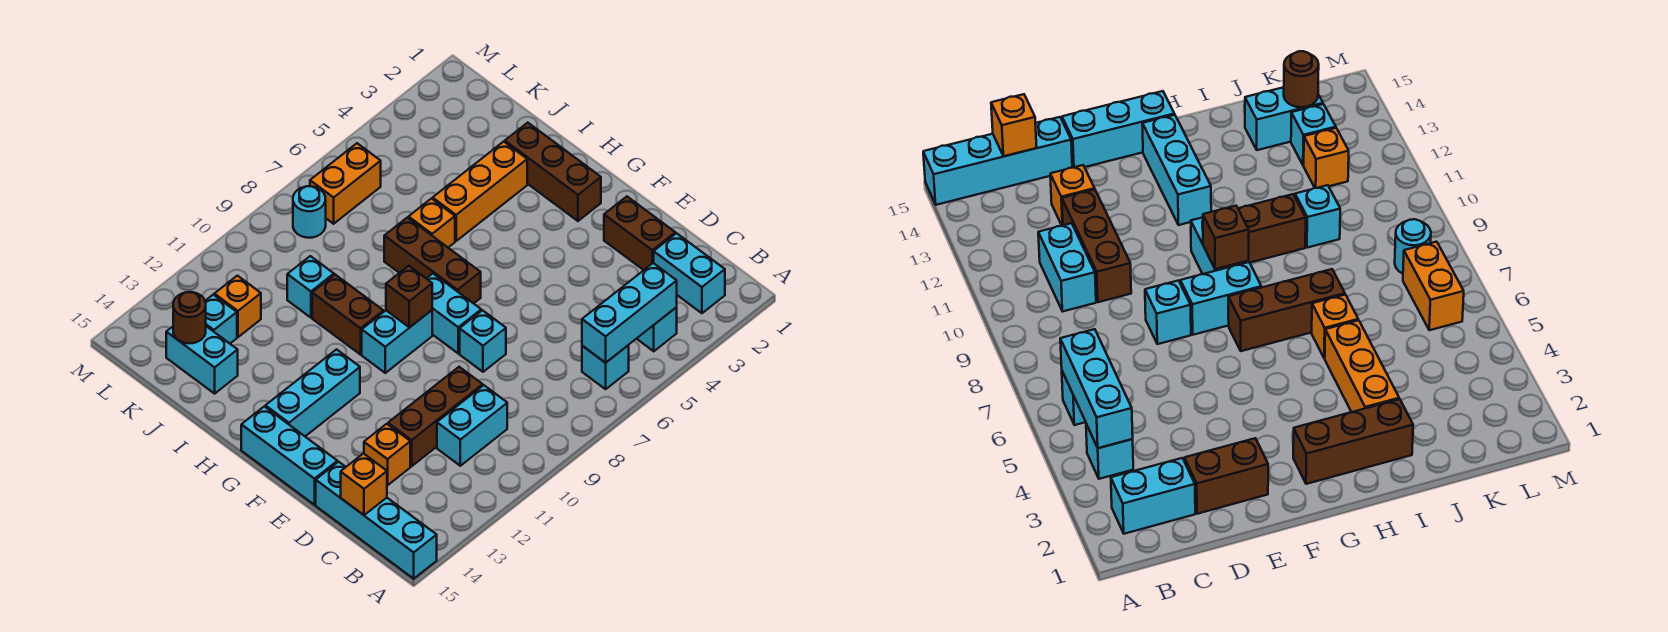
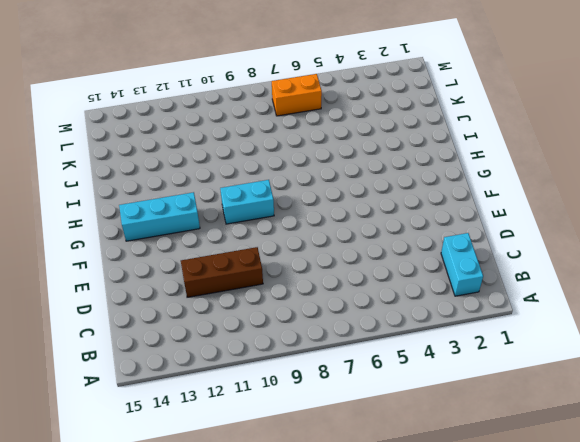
none -> cyan brick A15:D15 level 1
none -> cyan brick B4 level 1
none -> cyan brick B6 level 1

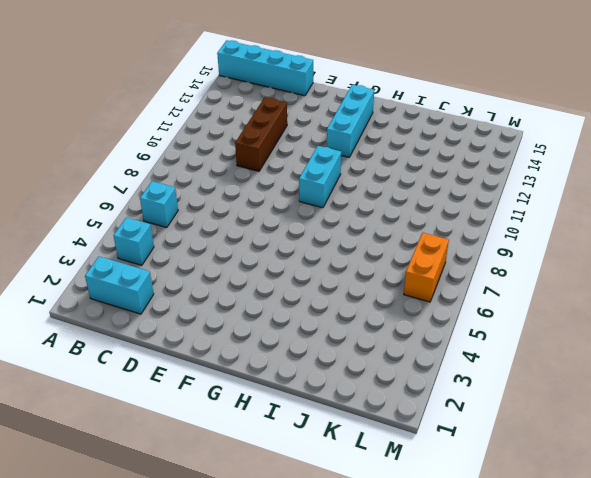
none -> cyan brick C10:C11 level 1
none -> brown brick D2:E2 level 1
none -> orange brick D13 level 1

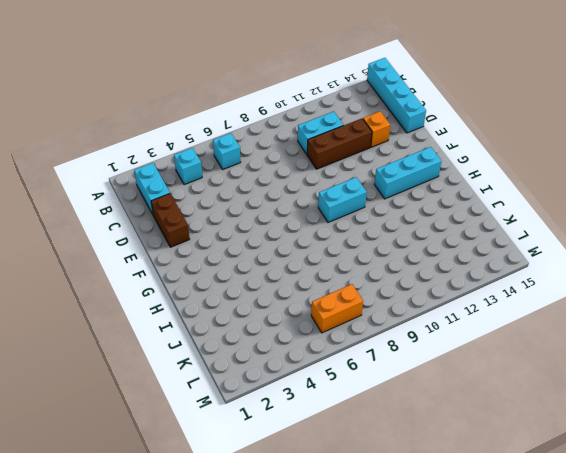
none -> cyan brick E8 level 1
none -> cyan brick E15:G15 level 1
none -> cyan brick F8:G8 level 1

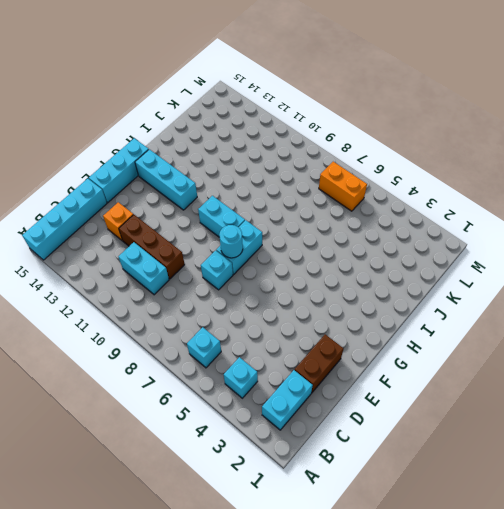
cyan round brick F8 level 2 -> cyan round brick L8 level 1
none -> brown brick G2:I2 level 1
none -> brown brick G7:I7 level 1
none -> brown brick H10:I10 level 1

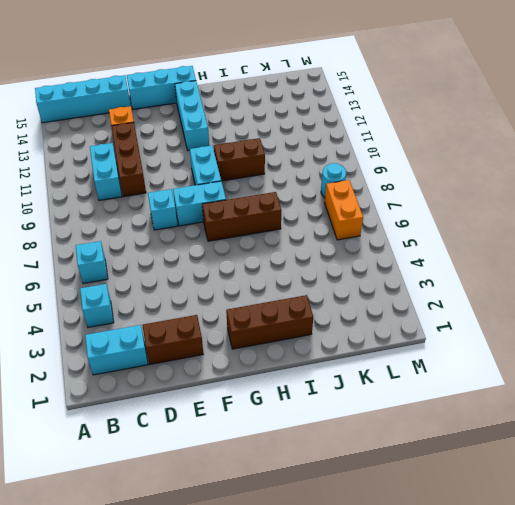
none -> orange brick I3:I5 level 1
none -> orange brick I6 level 1
none -> cyan brick J10 level 1

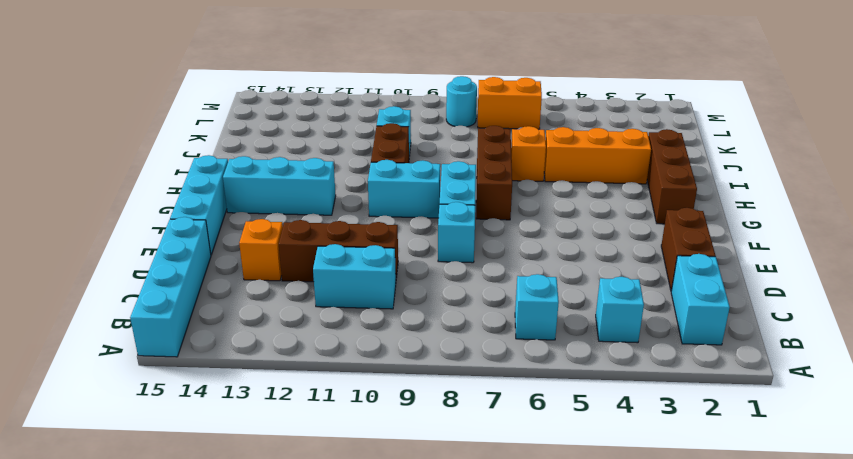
none -> cyan brick J14:K14 level 1
none -> orange brick K12 level 1
none -> cyan brick K13 level 1

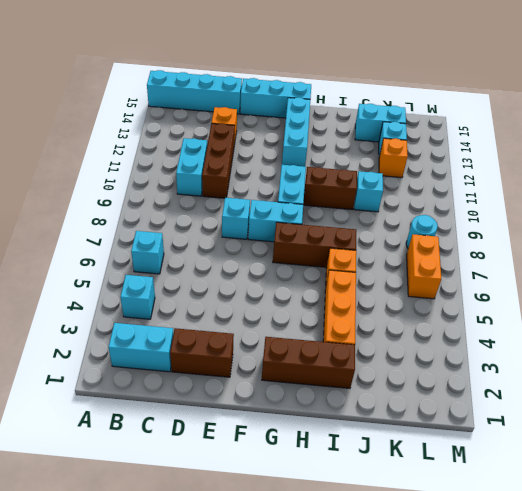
none -> cyan brick B4:B6 level 2
none -> orange brick C15 level 2
none -> brown brick G9 level 2

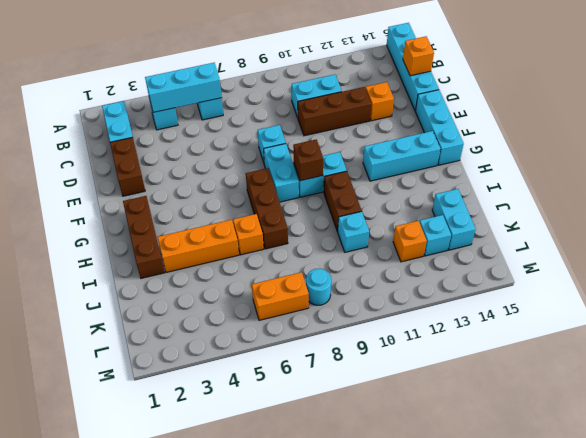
none -> brown round brick K14 level 2

